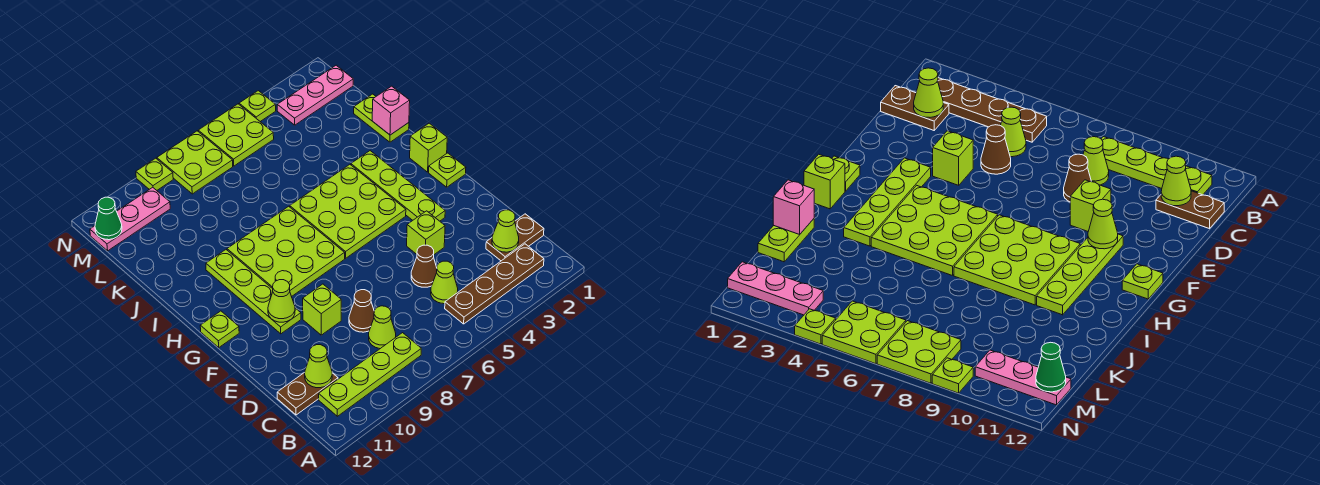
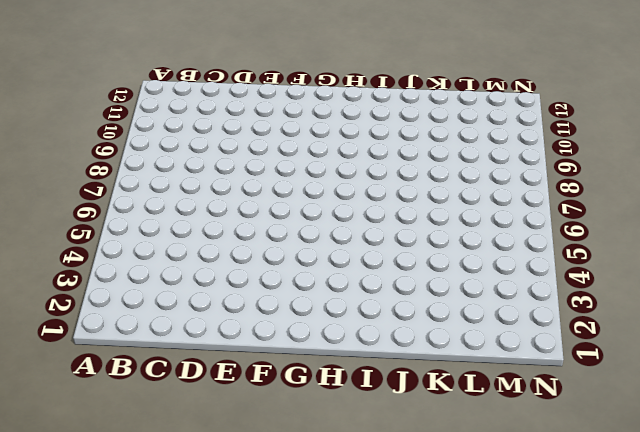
none -> brown plate B2:B5 level 1
none -> lime plate B8:B11 level 1
none -> brown plate C1:C2 level 1

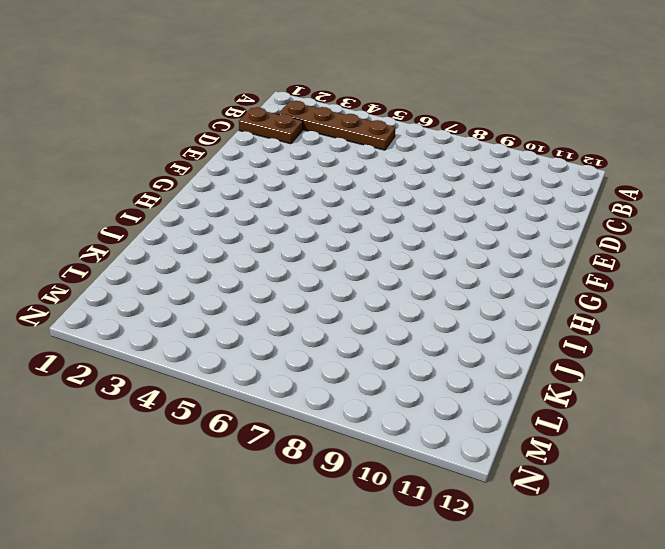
none -> lime plate B8:B11 level 1
none -> lime cone C5 level 1
none -> lime cone C8 level 1

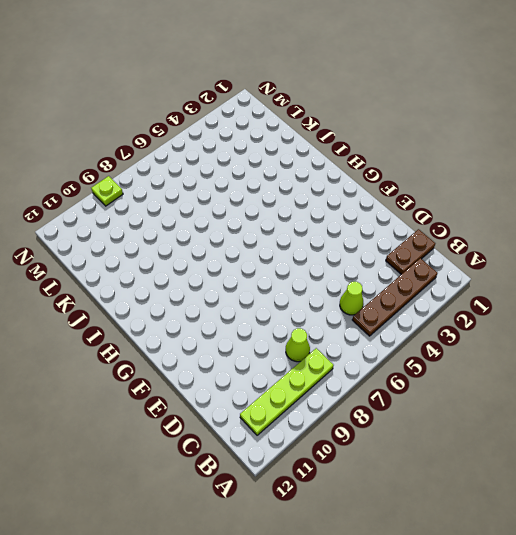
none -> brown plate C11:C12 level 1
none -> brown cone D5 level 1
none -> brown cone D8 level 1

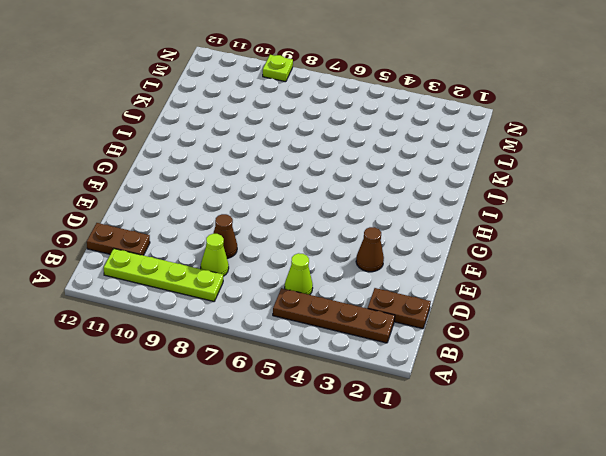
brown cone E3 level 1 -> brown cone D5 level 1
none -> lime brick E4 level 1
none -> lime brick E9 level 1
none -> lime plate F3:I3 level 1

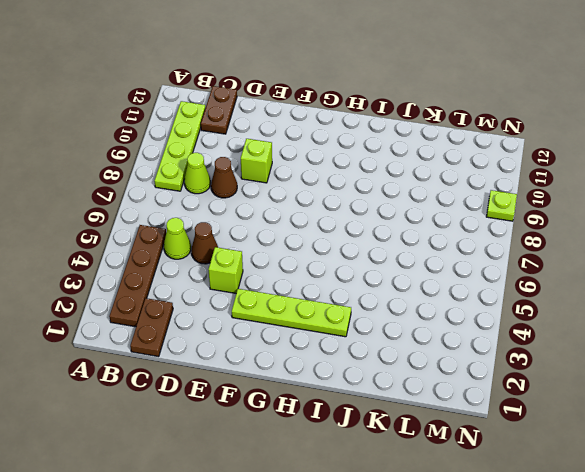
none -> lime plate F10:I10 level 1
none -> lime plate G1 level 1
none -> lime plate G4:I6 level 1

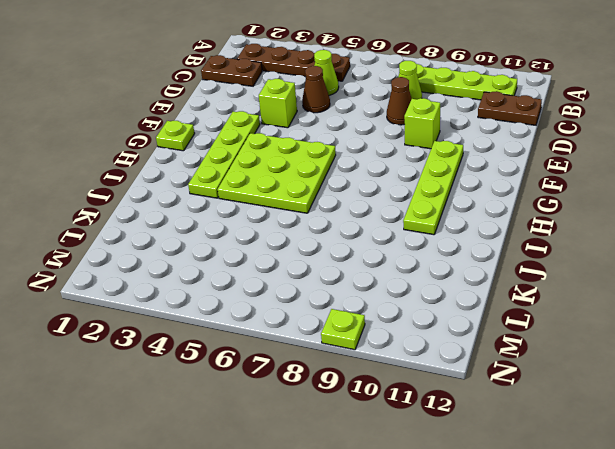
none -> lime plate G7:I9 level 1
none -> lime plate G12 level 1
none -> lime brick H1 level 1

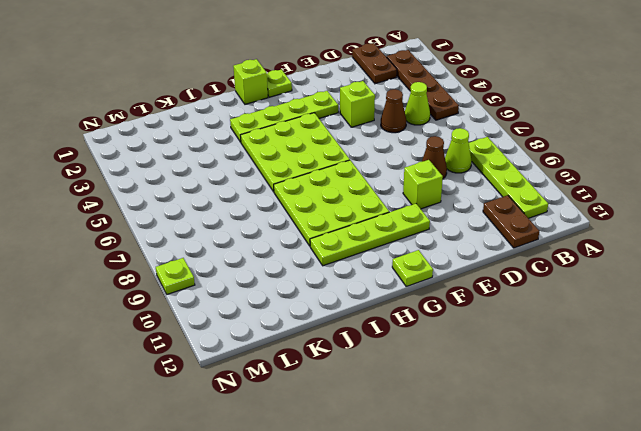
none -> lime plate J1:K1 level 1
none -> pink plate M1:M3 level 1
none -> lime plate M5:N6 level 1

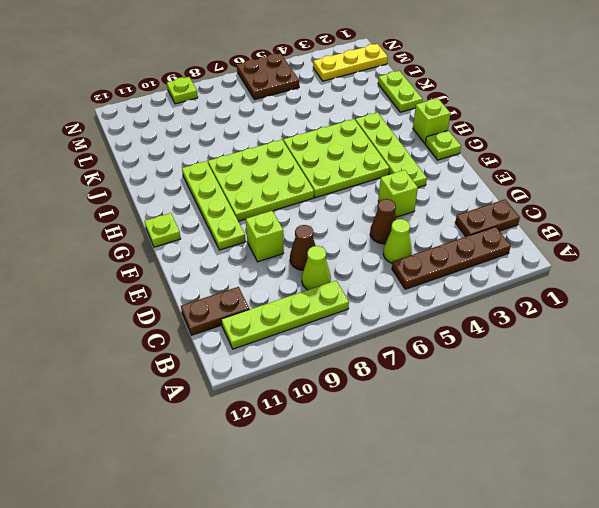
yellow plate M1:M3 level 1 -> pink plate M1:M3 level 1
brown plate M5:N6 level 1 -> lime plate M5:N6 level 1
none -> lime plate M7:N8 level 1
none -> pink plate M10:M12 level 1
none -> lime plate N4 level 1

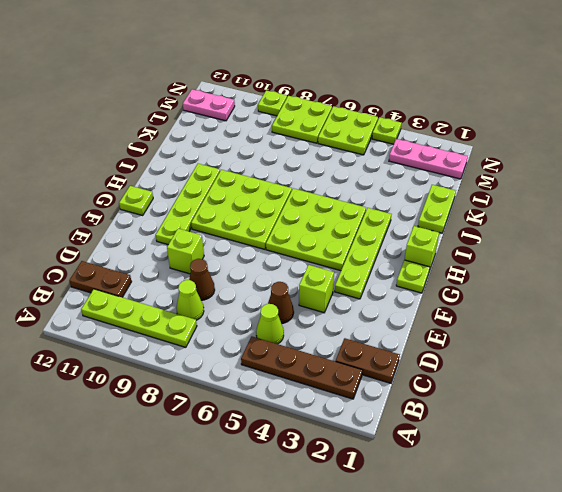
pink plate M11:M12 level 1 -> pink plate M10:M12 level 1
none -> lime cone C2 level 2
none -> lime cone C11 level 2
none -> lime cone F10 level 2

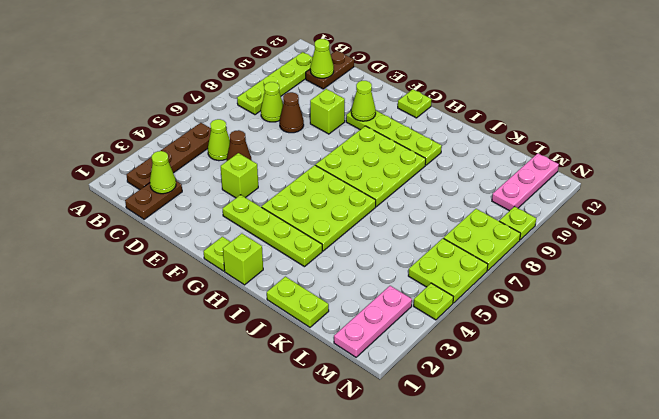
none -> pink brick J1 level 2
none -> green cone M12 level 2

